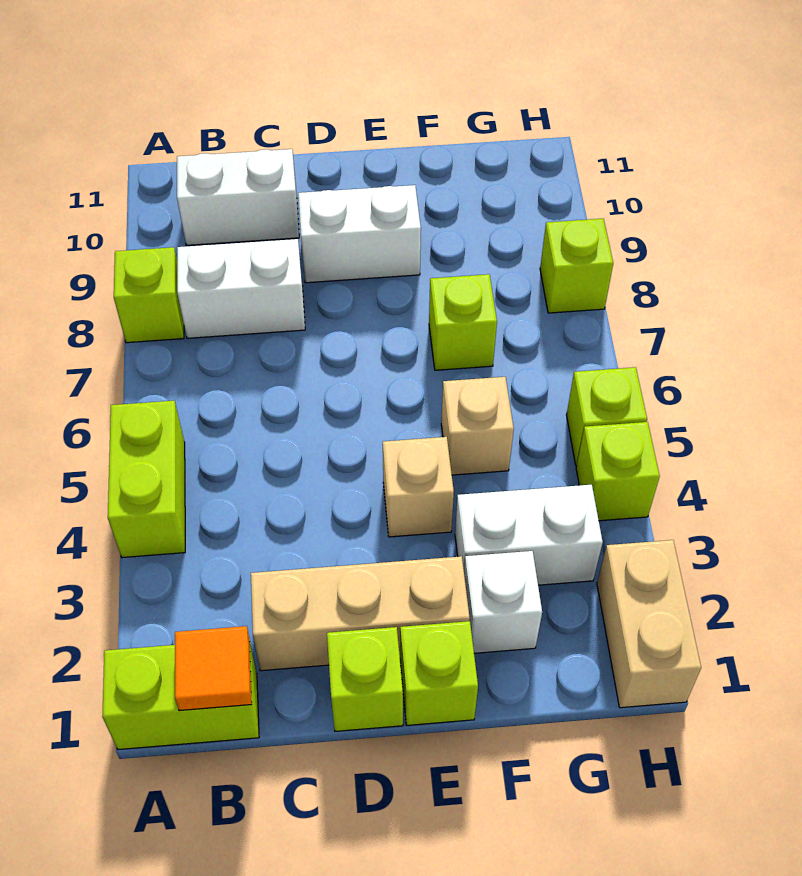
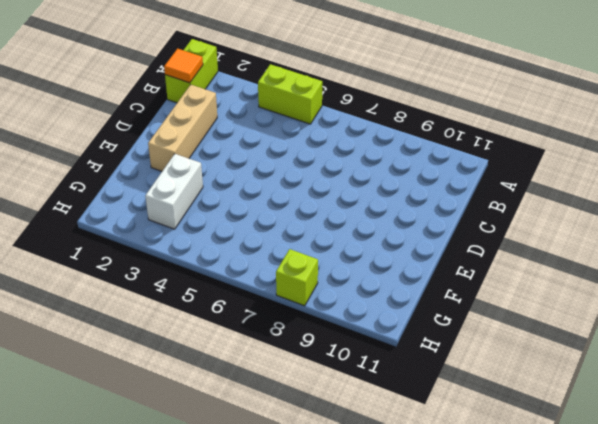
none -> lime brick A8 level 1
none -> white brick B8:C8 level 1
none -> white brick B10:C10 level 1

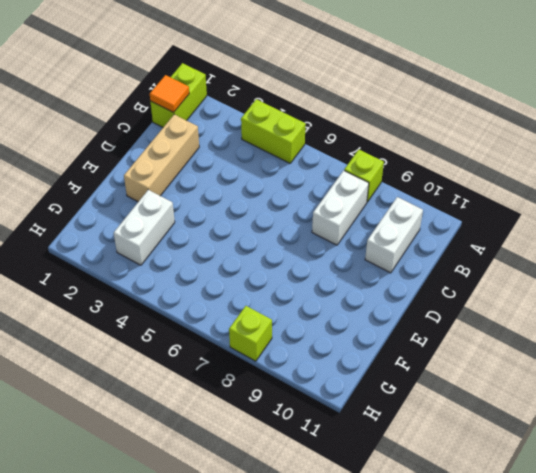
none -> lime brick D1 level 1
none -> white brick D9:E9 level 1
none -> lime brick E1 level 1

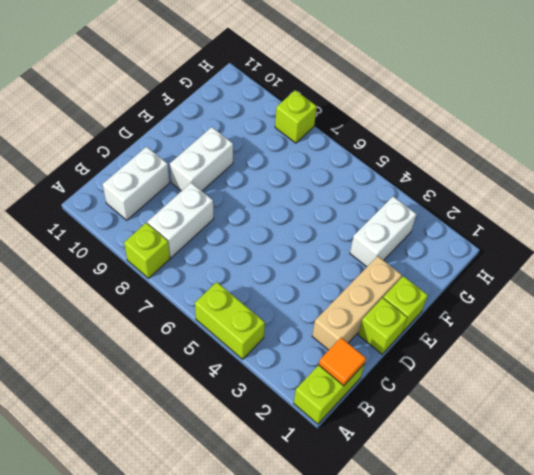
none -> tan brick E4 level 1
none -> white brick F2 level 1
none -> tan brick F5 level 1

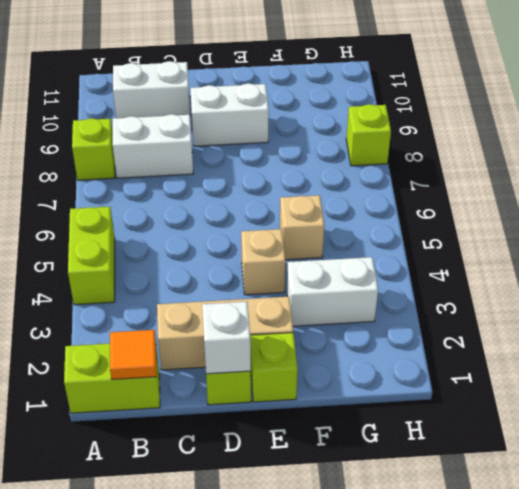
white brick D1 level 2 -> white brick F2 level 1
none -> lime brick F7 level 1
none -> tan brick H1:H2 level 1
none -> lime brick H4 level 1

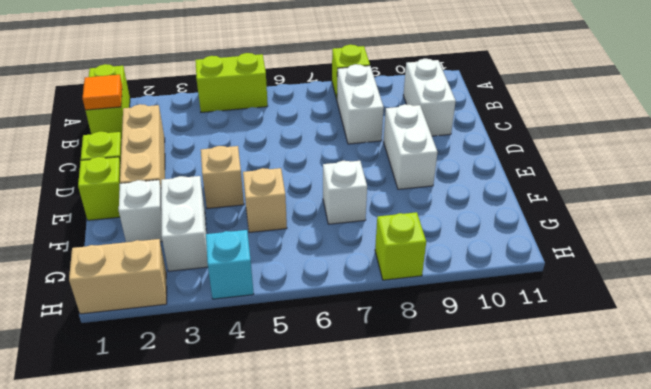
white brick F7 level 1 -> lime brick F7 level 1
cyan brick H4 level 1 -> lime brick H4 level 1
none -> lime brick H5 level 1

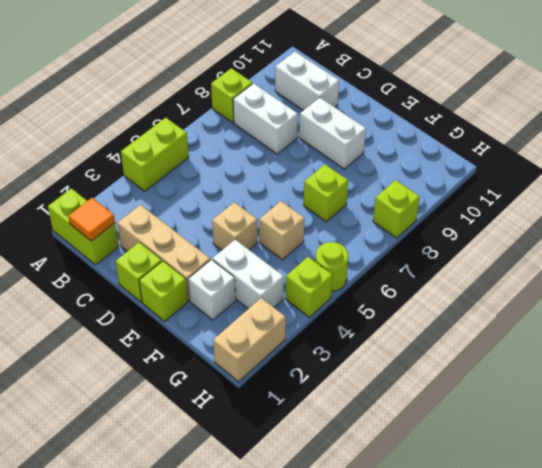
lime round brick H5 level 1 -> lime brick H5 level 1

